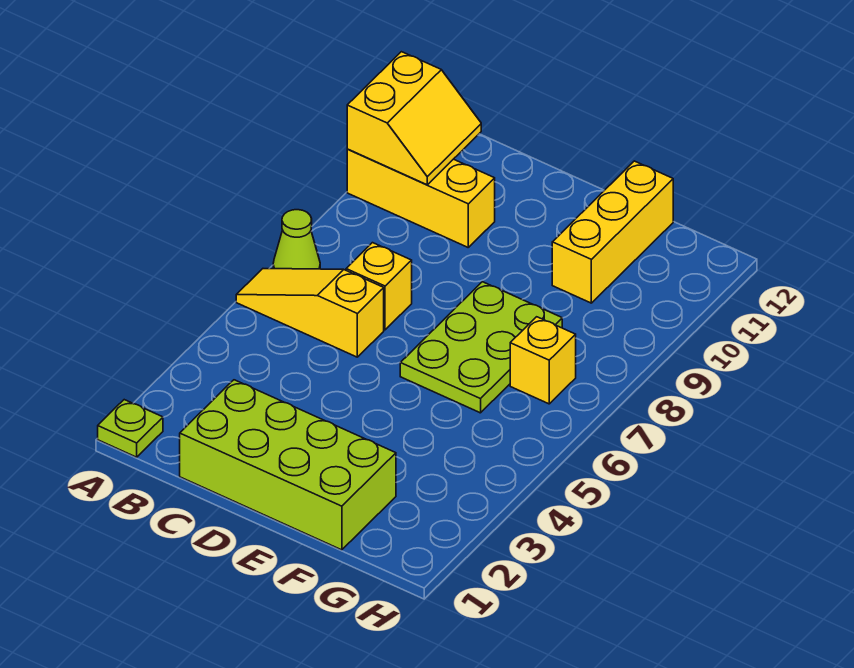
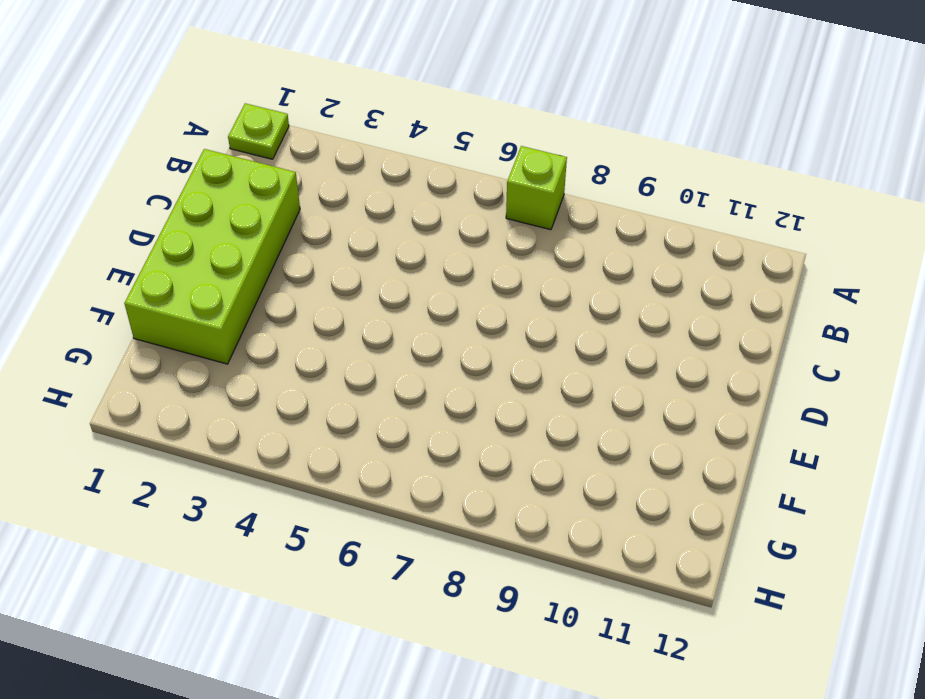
lime brick A7 level 1 -> lime cone A7 level 1
none -> yellow slope A6:C6 level 1 top C
none -> yellow brick A10:C10 level 1

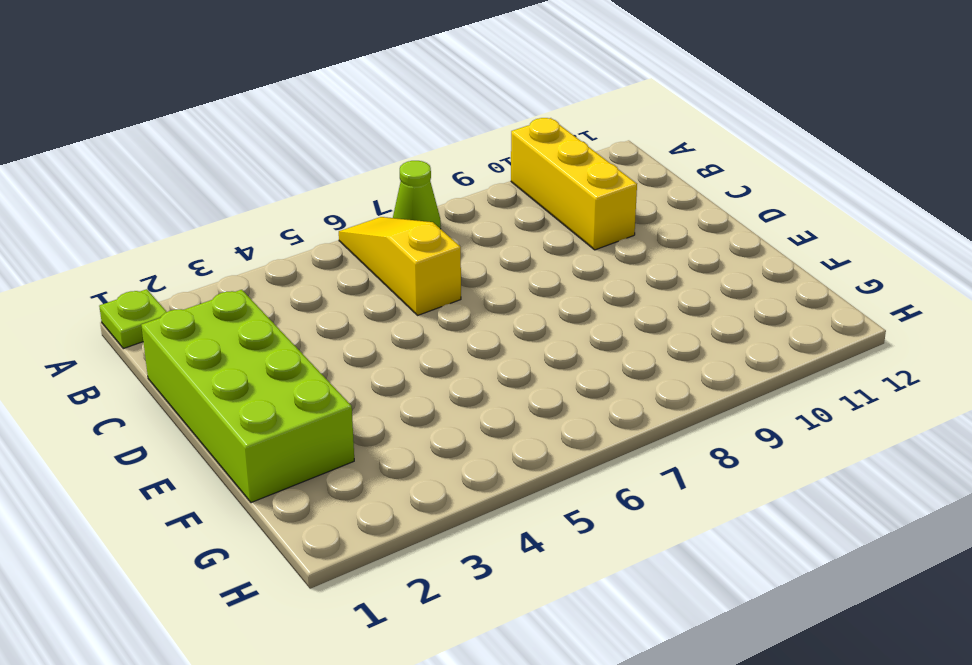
none -> yellow brick C7 level 1
none -> lime plate E6:F8 level 1

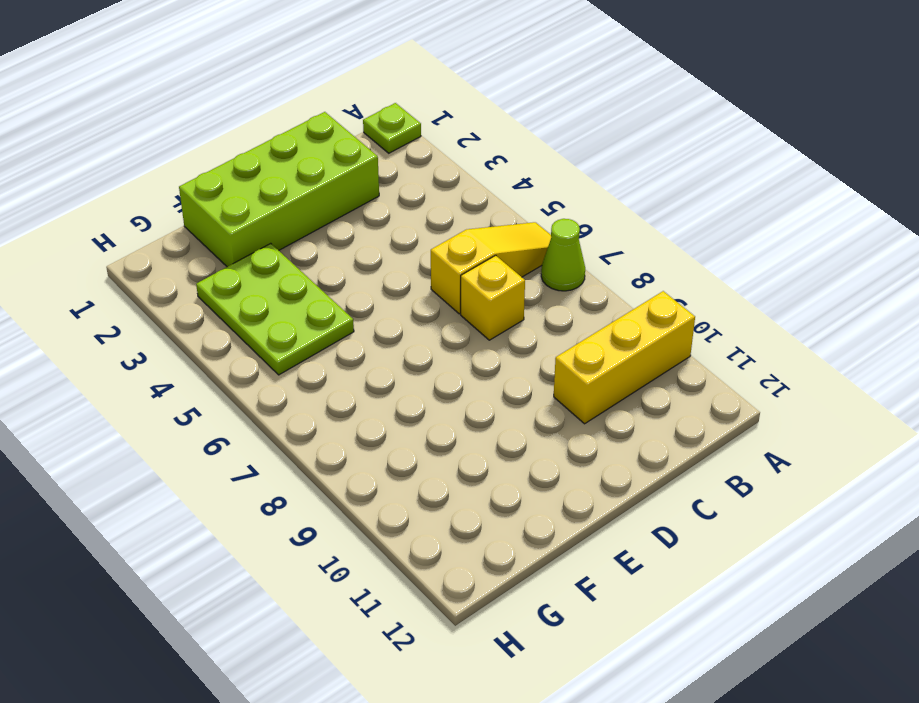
lime plate F3:G5 level 1 -> lime plate E6:F8 level 1
none -> yellow brick F10:F12 level 1
none -> yellow brick G7 level 1

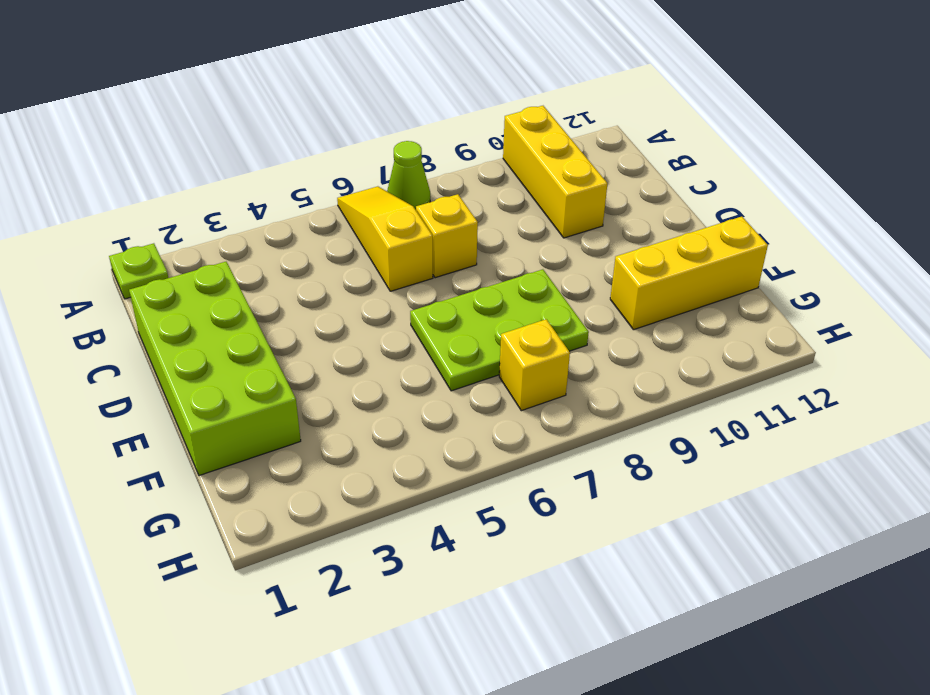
none -> yellow slope A10:B11 level 2 top A

